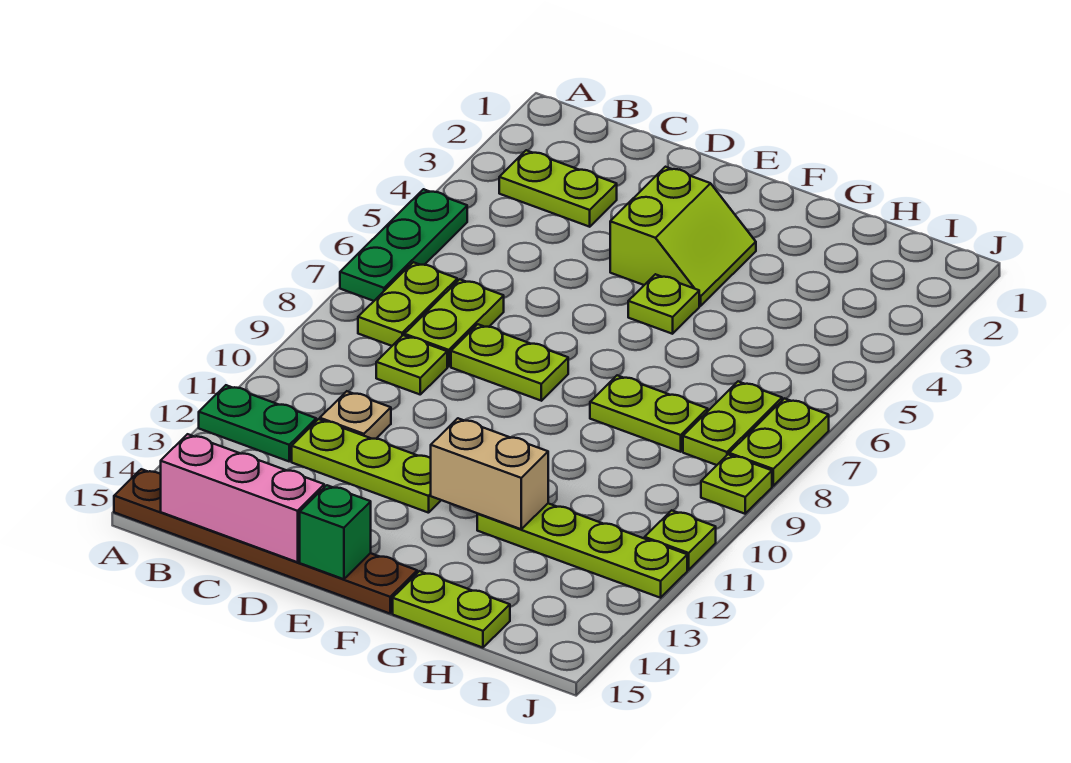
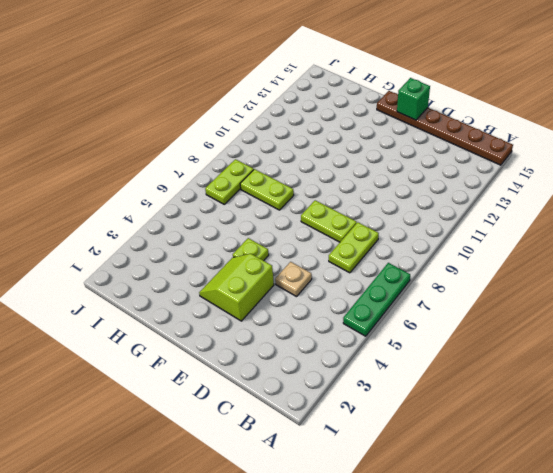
tan plate D5 level 1 -> tan plate C11 level 1
none -> green plate A12:B12 level 1
none -> lime plate B3:C3 level 1
none -> lime plate B7:B8 level 1

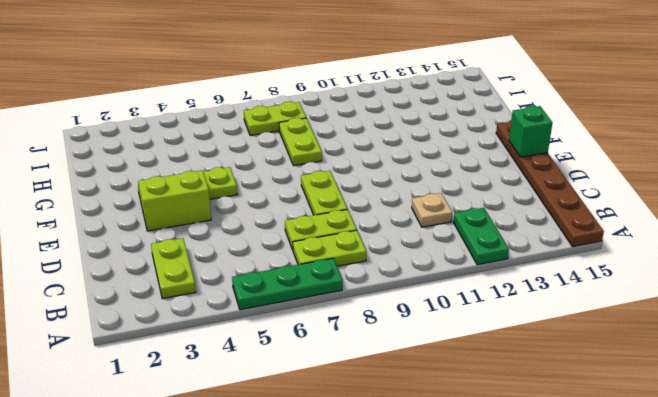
none -> lime plate C9 level 1
none -> lime plate C12:E12 level 1
none -> lime plate G12:J12 level 1

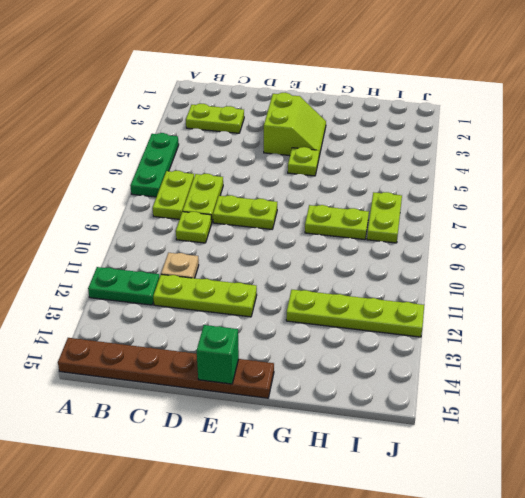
none -> lime plate G15:H15 level 1
none -> lime plate J7:J8 level 1
none -> lime plate J9 level 1

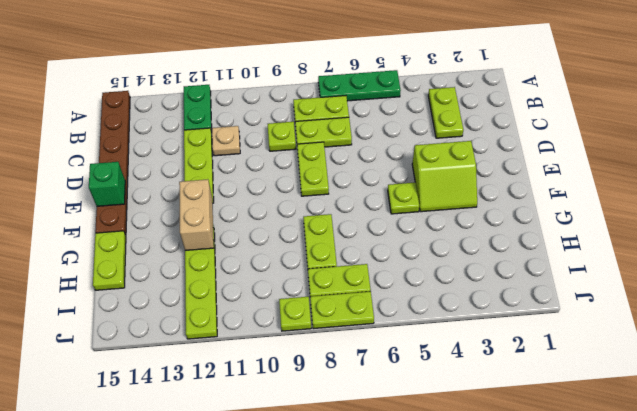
none -> lime plate J11 level 1
none -> pink brick B15:D15 level 2

